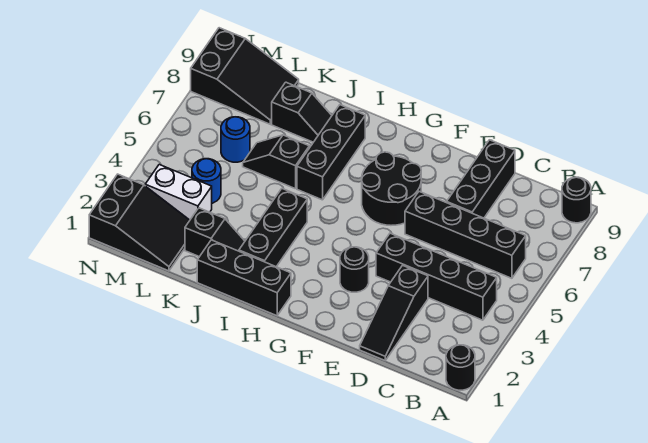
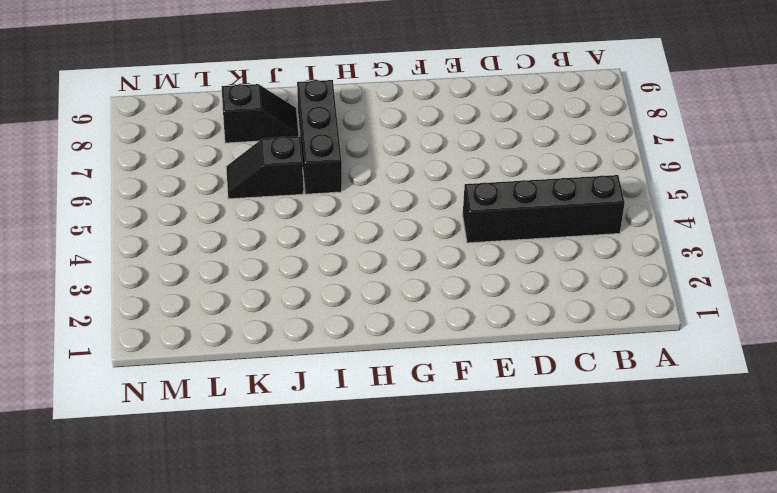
none -> black round brick A1 level 1
none -> black round brick A9 level 1
none -> black brick B6:E6 level 1

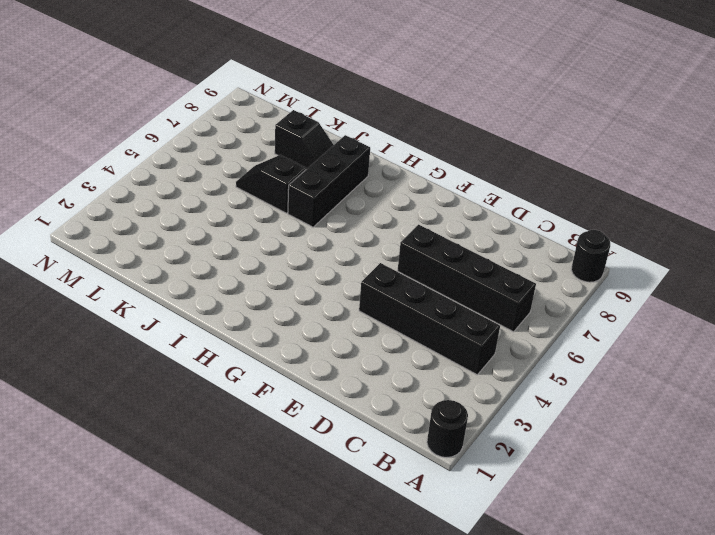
none -> black slope D1:D3 level 1 top 3
none -> black brick D7:D9 level 1
none -> black round brick F3 level 1

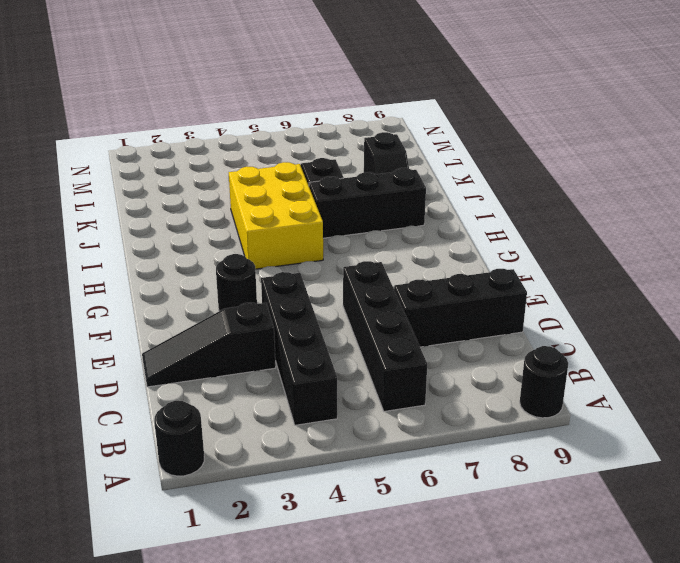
yellow brick H4:J5 level 1 -> black brick I2:I4 level 1
none -> black round brick F6:G7 level 1
none -> black brick H1:J1 level 1
none -> black slope J2:K2 level 1 top K

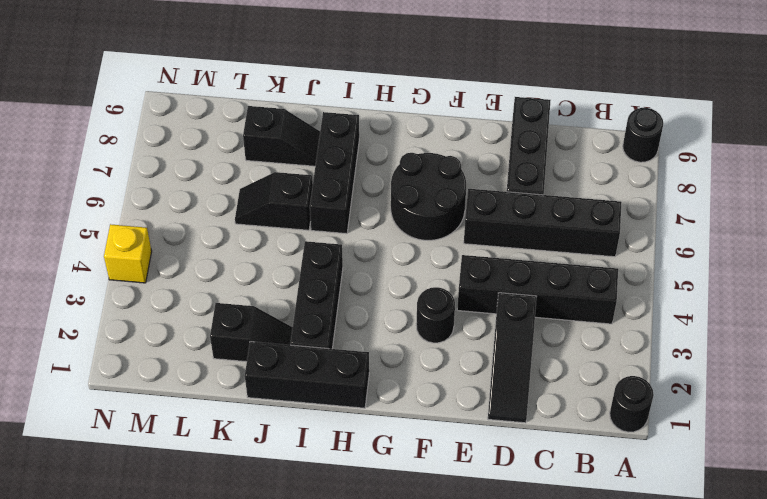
yellow brick N4 level 1 -> none
none -> black slope L1:N2 level 1 top N
none -> white brick L3:M3 level 1
none -> blue round brick L4 level 1

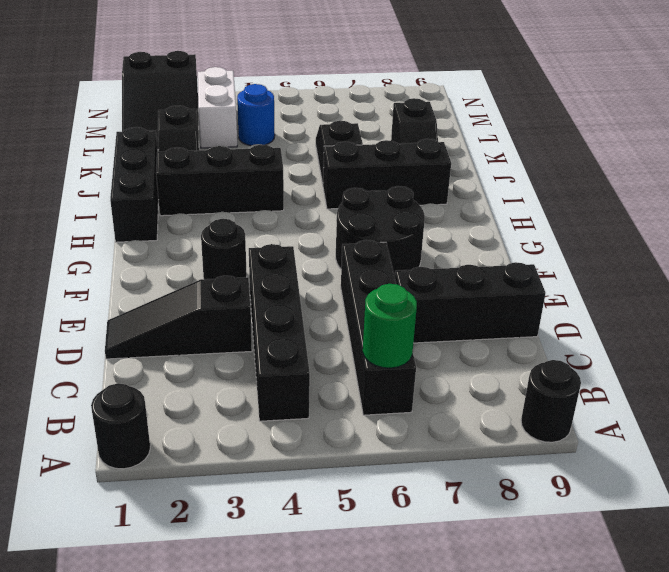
green round brick B6 level 2 -> none
none -> blue round brick L6 level 1
none -> black slope L8:N9 level 1 top N

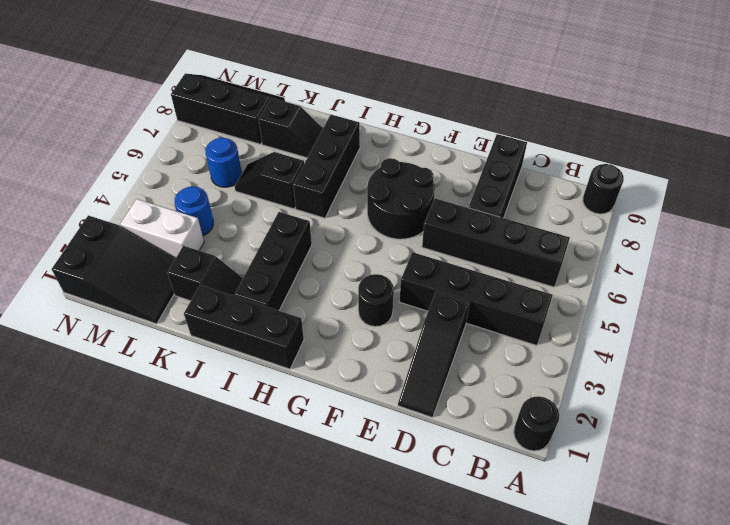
black slope L8:N9 level 1 top 8 -> black slope L8:N9 level 1 top N

